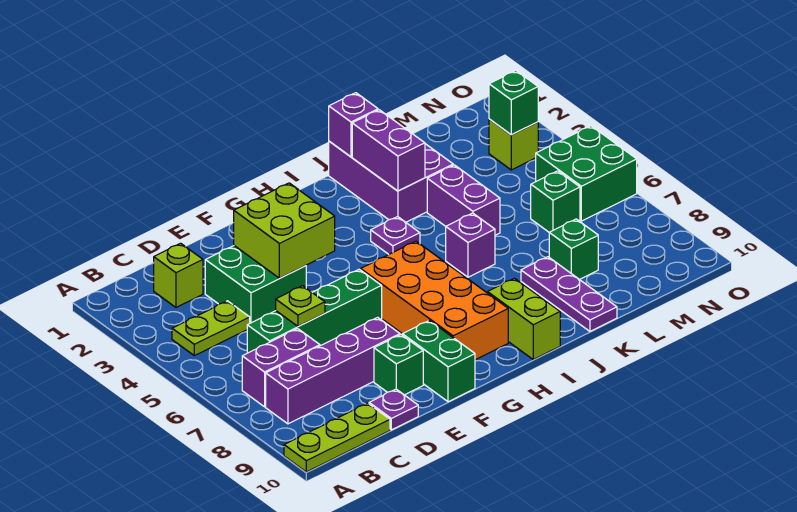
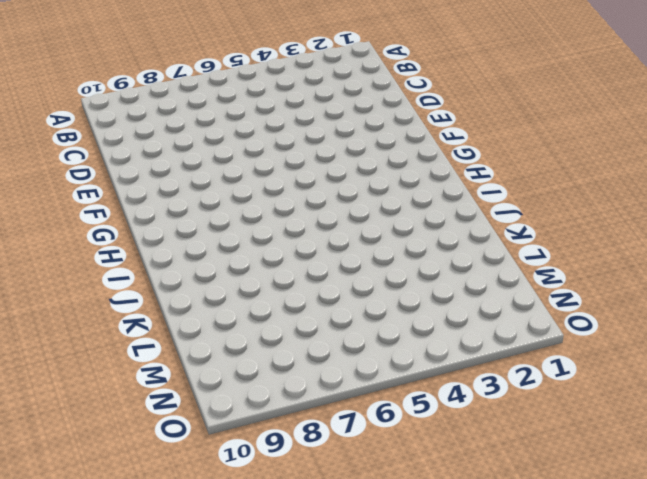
none -> lime plate A10:C10 level 1
none -> lime plate B4:C4 level 1
none -> purple brick B7:C7 level 1

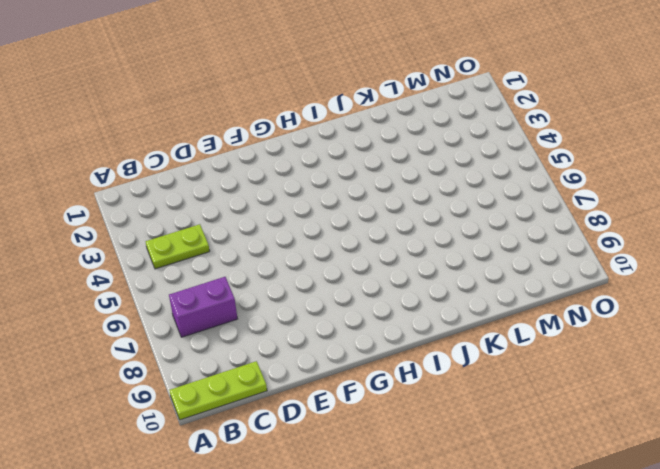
none -> purple brick B8:E8 level 1
none -> lime brick C2 level 1
none -> green brick C6:F6 level 1

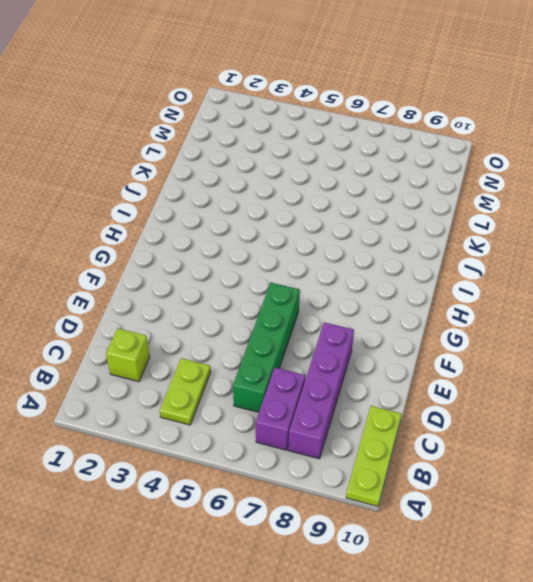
none -> green brick D3:E4 level 1
none -> purple plate D10 level 1
none -> green brick E9 level 1

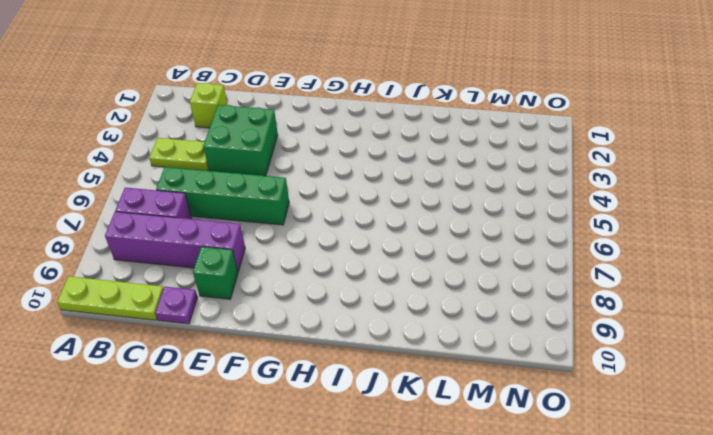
none -> green brick F9:F10 level 1
none -> orange brick G6:H9 level 1
none -> purple plate I4 level 1

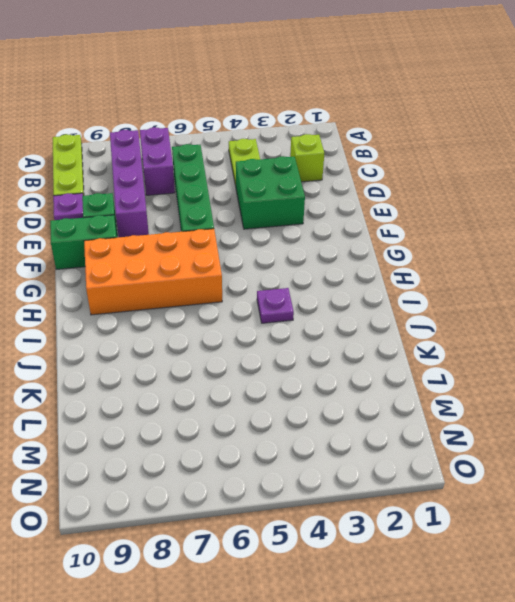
none -> lime brick I9:I10 level 1
none -> purple brick J1:K3 level 1
none -> purple brick J6 level 1

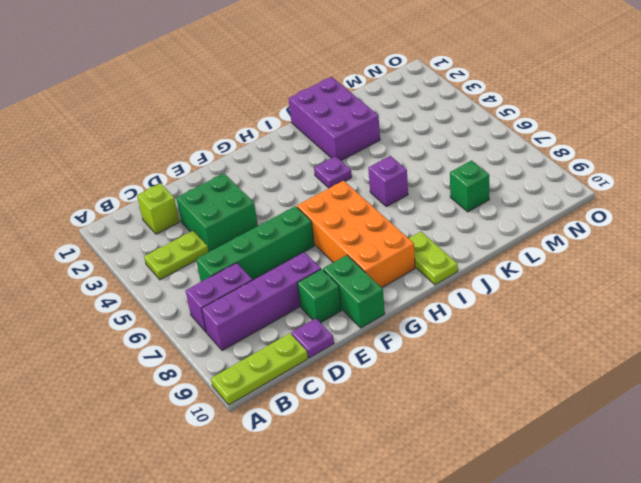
lime plate I9:I10 level 1 -> lime brick I9:I10 level 1
none -> purple brick K4:K5 level 1
none -> purple plate K8:K10 level 1
none -> green brick M6 level 1

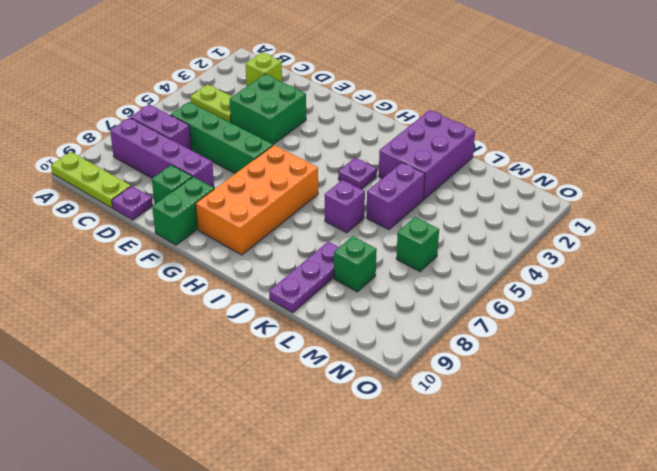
none -> lime brick I9:I10 level 1
none -> lime brick N3 level 1
none -> green brick N5:O6 level 1

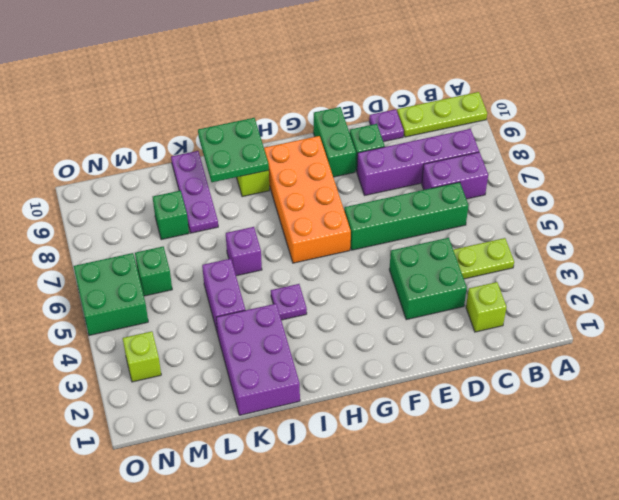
green plate I9:J10 level 2 -> none
none -> lime plate D6 level 2
none -> lime brick E3:F4 level 2
none -> purple brick J1 level 2

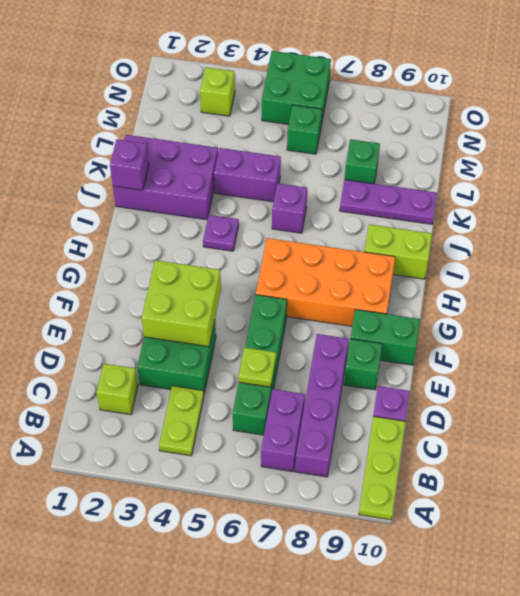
none -> purple brick J2:J3 level 2
none -> green brick N3 level 2

